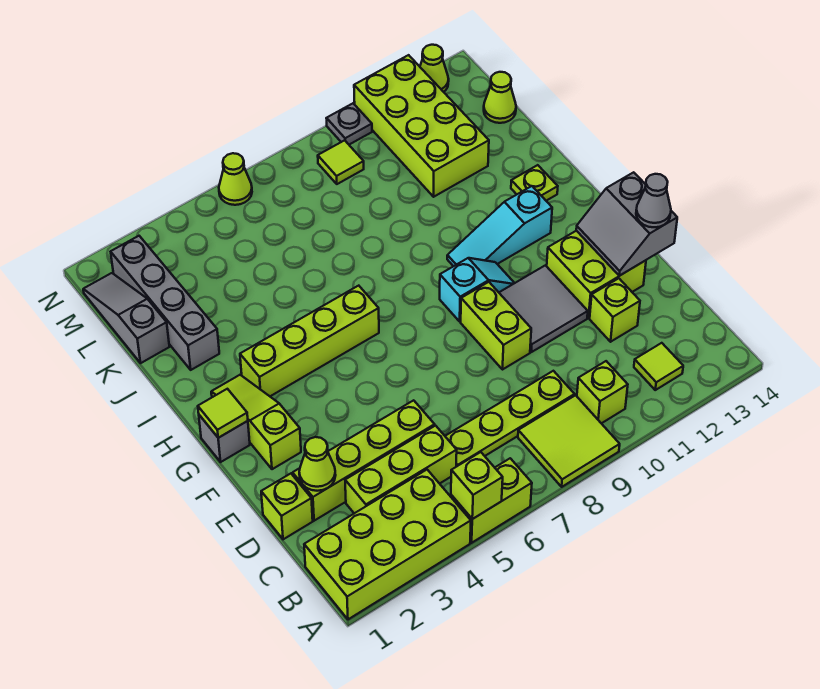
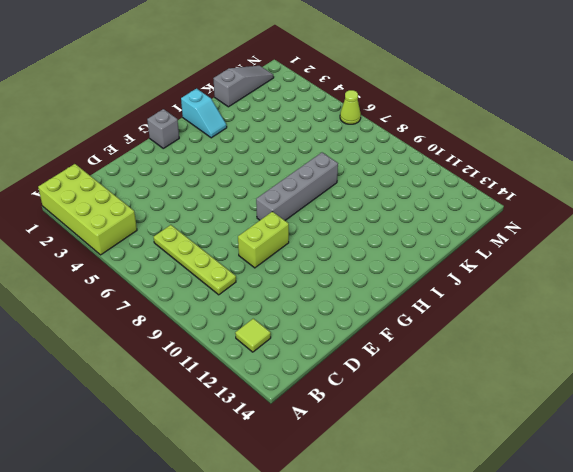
grey brick G8:J8 level 1 -> grey brick J2:M2 level 1
cyan slope I1:I2 level 1 top 1 -> cyan slope G9:G10 level 1 top 9
none -> lime brick A5:A6 level 1
none -> lime tile A8:B9 level 1
none -> lime brick B10 level 1
none -> lime brick C3:C5 level 1

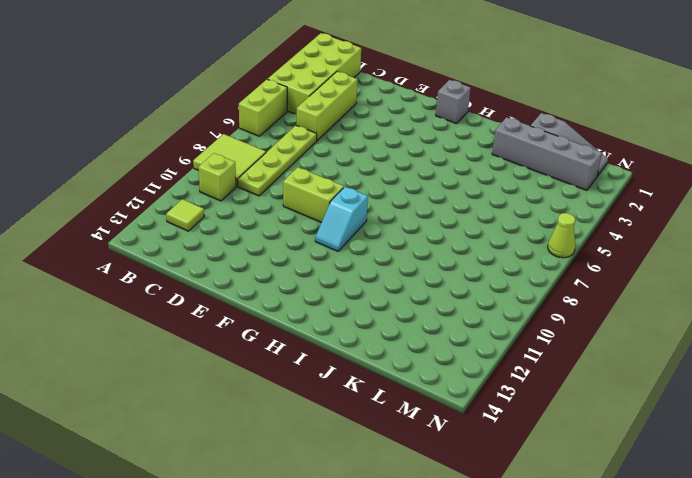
none -> lime brick D1 level 1
none -> lime brick D2:D5 level 1
none -> lime brick D12 level 1
none -> grey tile E10:F11 level 1

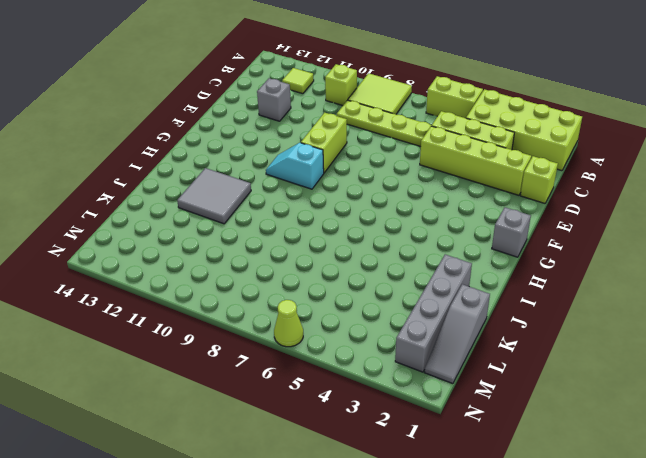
grey brick D12 level 1 -> lime brick D12 level 1
grey tile I11:J12 level 1 -> grey tile E10:F11 level 1
none -> lime brick E12:F13 level 1
none -> lime slope F2:H2 level 1 top F
none -> lime brick H3:H6 level 1
none -> cyan slope H10:H12 level 1 top 12

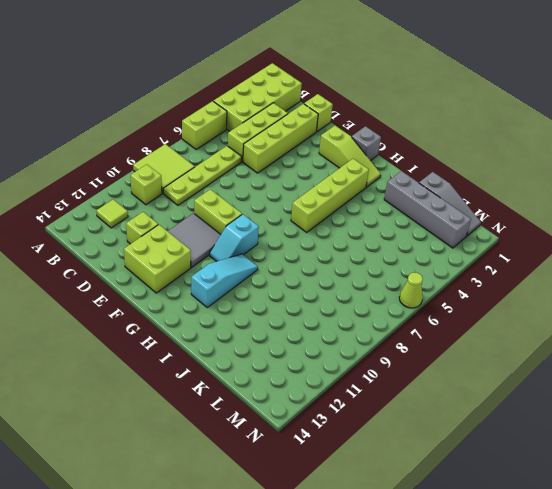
none -> lime plate I13 level 1
none -> lime brick K11:N12 level 1
none -> lime cone L14 level 1
none -> lime tile M9 level 1

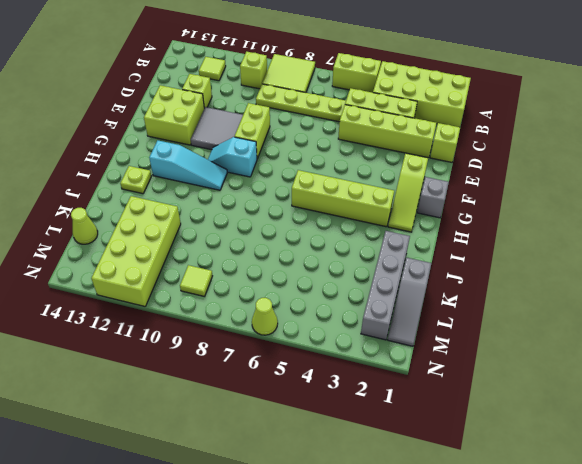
none -> grey plate N10 level 1
none -> lime cone N13 level 1
none -> lime brick A5 level 2
none -> lime cone D2 level 2

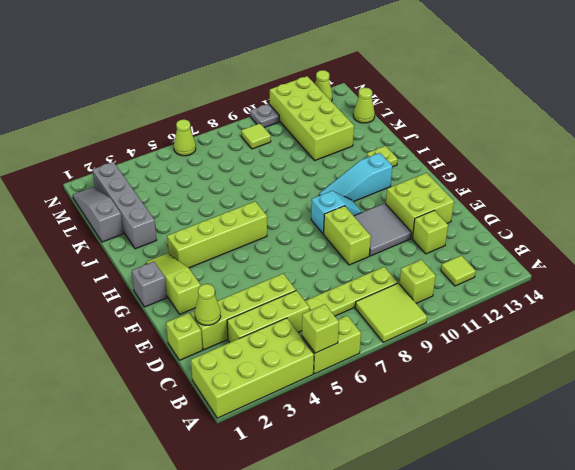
none -> grey slope E13:F14 level 2 top 14
none -> lime tile G1 level 2
none -> grey cone E14 level 3

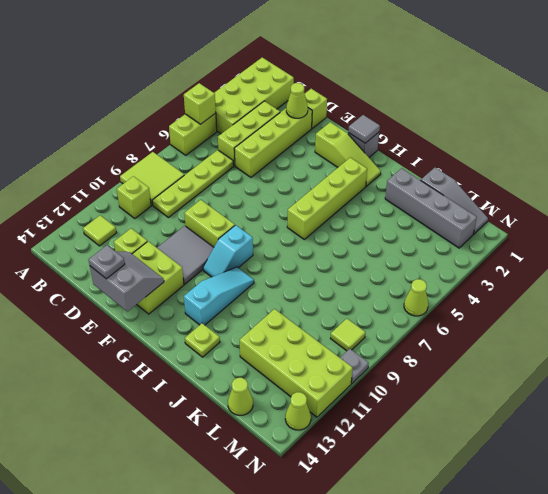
grey plate E14 level 3 -> grey cone E14 level 3
grey tile G1 level 2 -> lime tile G1 level 2

